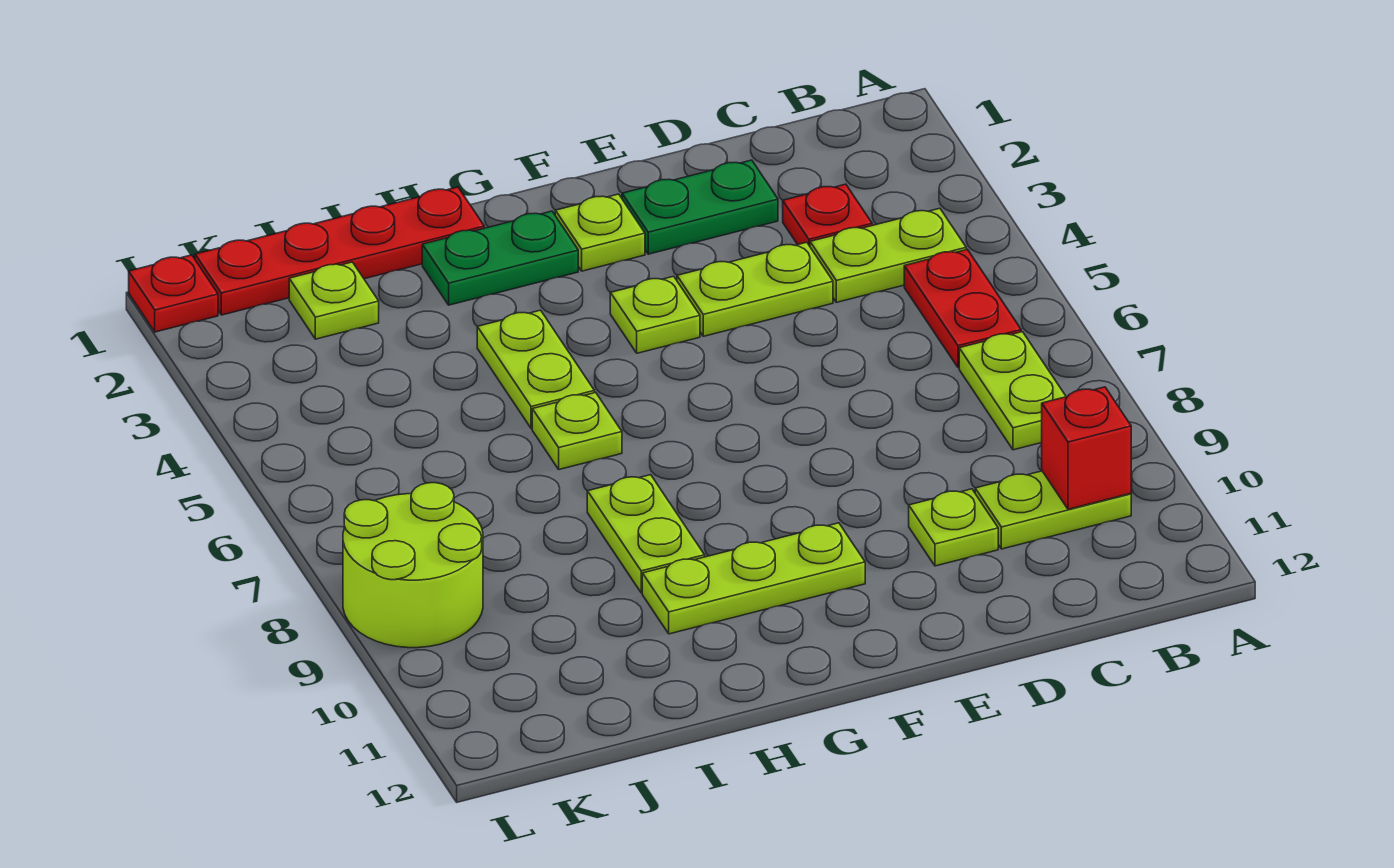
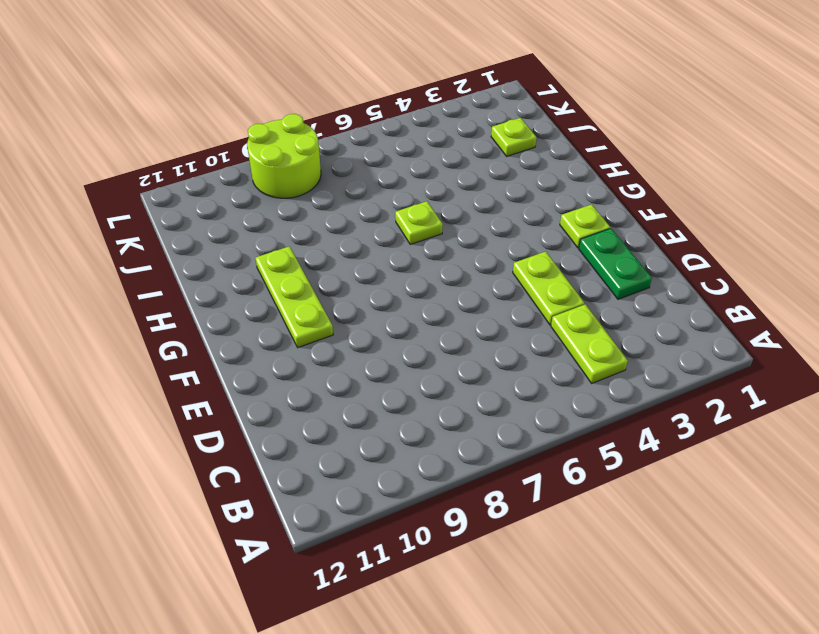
none -> red plate B5:B6 level 1
none -> lime plate B7:B8 level 1
none -> lime plate B10:C10 level 1

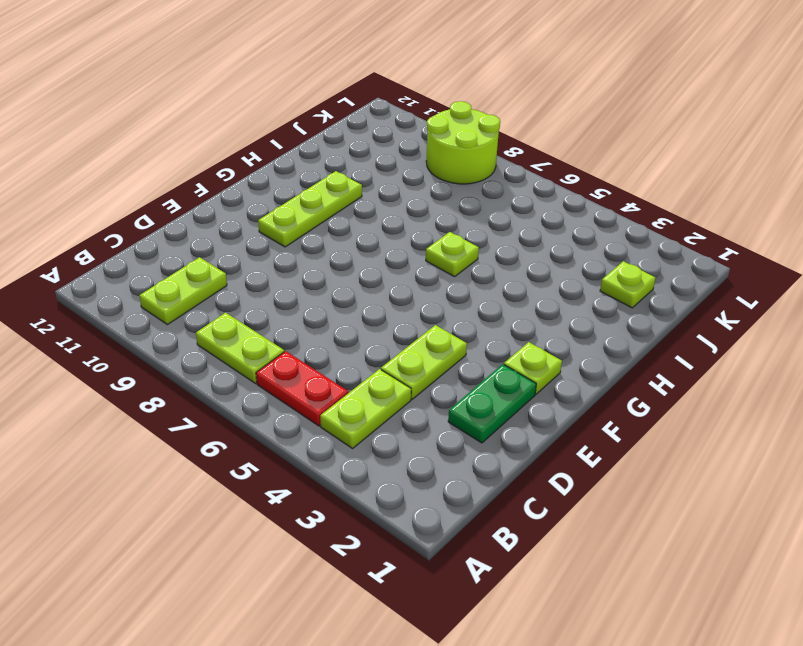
none -> red plate C3 level 1
none -> lime plate D10 level 1
none -> lime plate F4 level 1

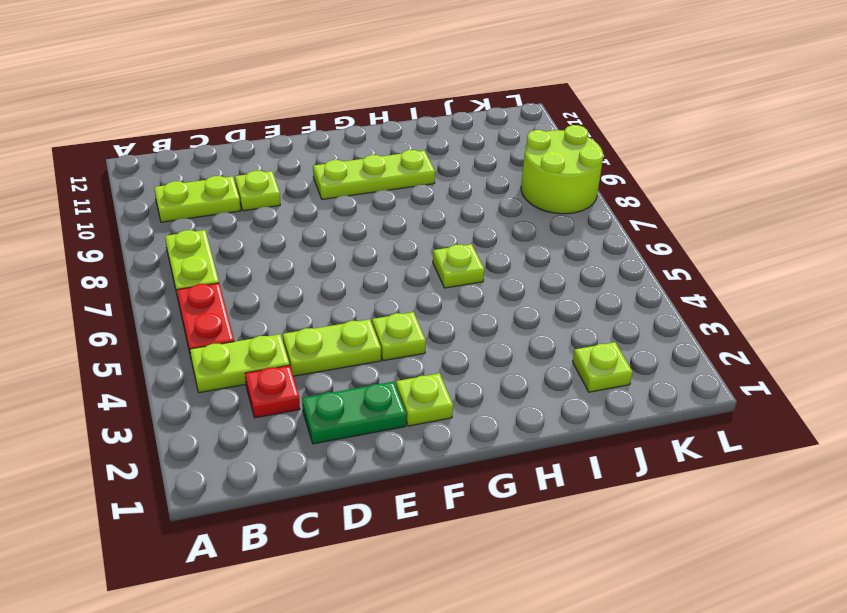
none -> green plate G2:H2 level 1
none -> red plate H1:K1 level 1
none -> lime plate H4:H5 level 1

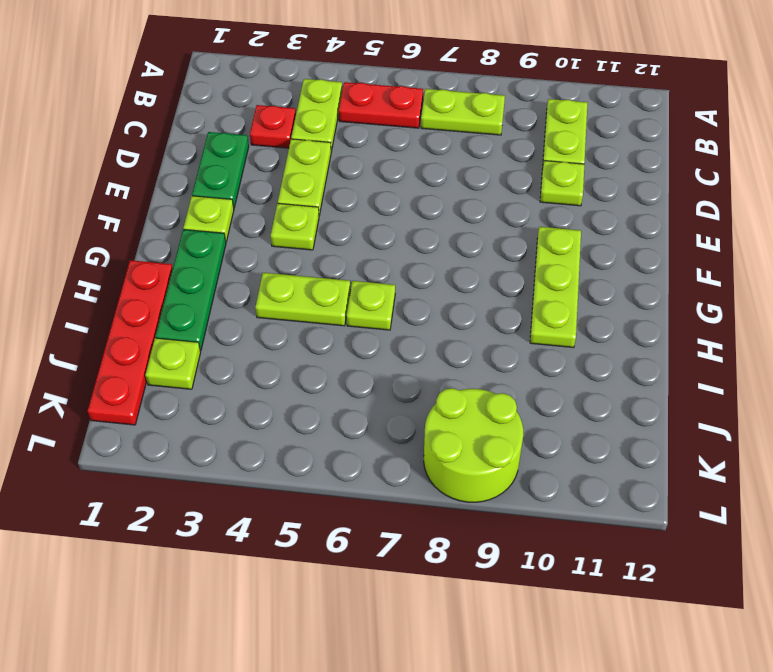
green plate G2:I2 level 1 -> green plate G2:H2 level 1
none -> lime plate H8:H9 level 1
none -> red plate L1 level 1
none -> red brick B10 level 2

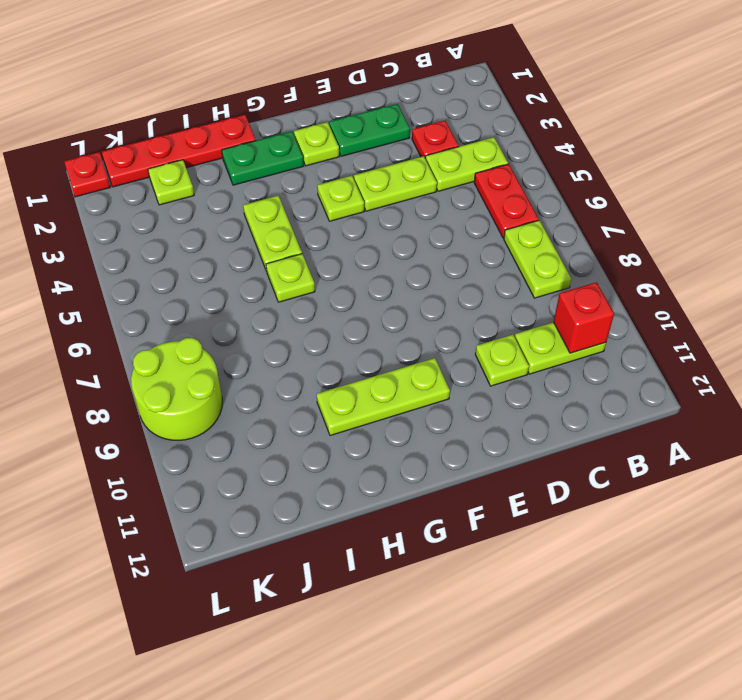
none -> lime plate H8:H9 level 1

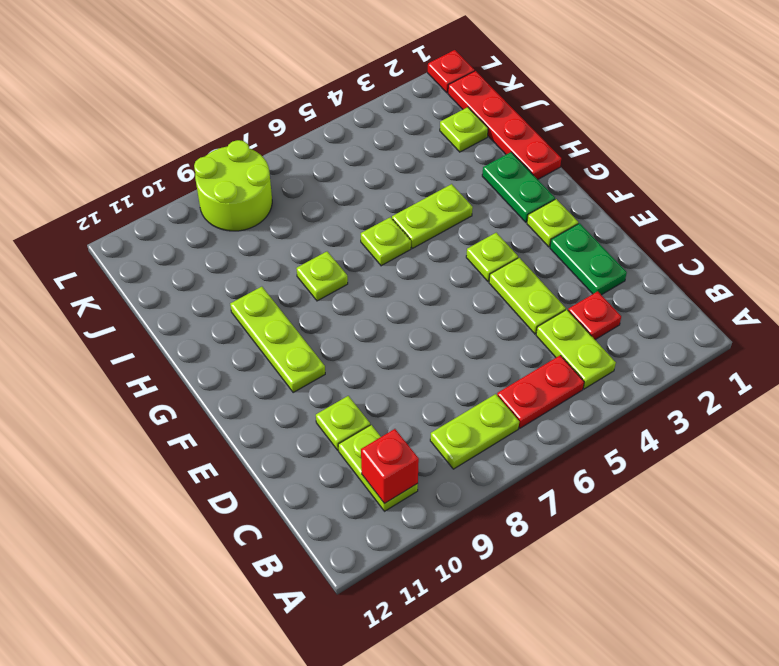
lime plate H8 level 1 -> lime plate H8:H9 level 1

